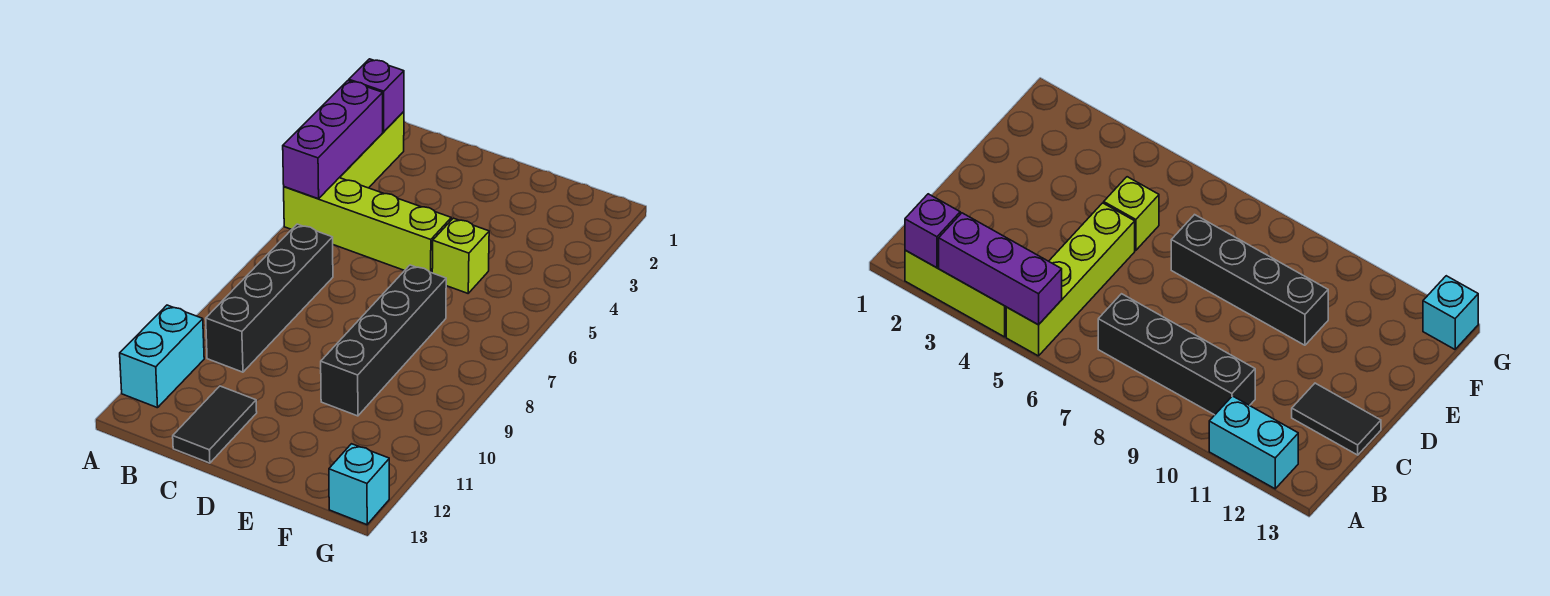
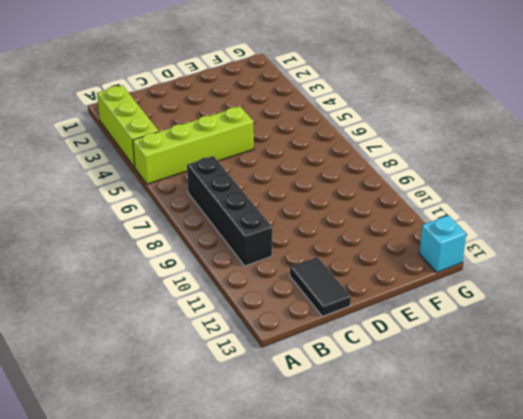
none -> cyan brick A11:A12 level 1
none -> lime brick E5 level 1

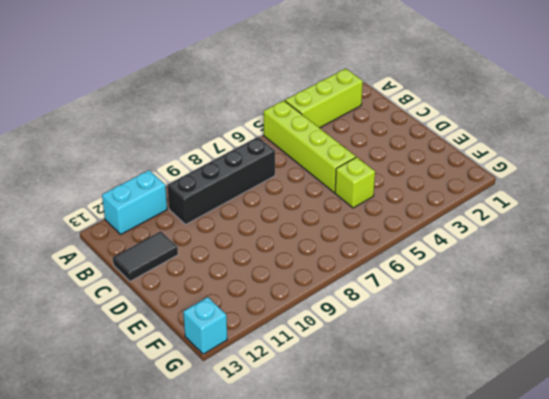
none -> black brick E7:E10 level 1
none -> purple brick A2 level 2

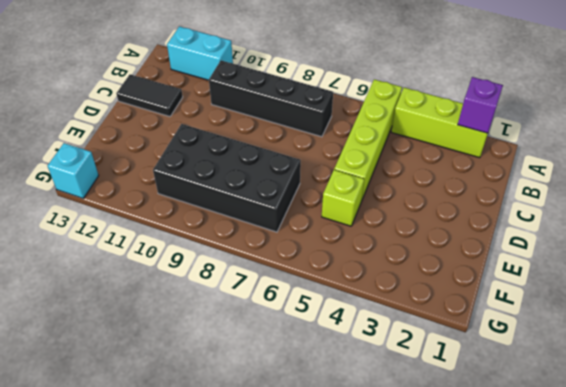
black brick E7:F10 level 1 -> black brick E7:E10 level 1
none -> purple brick A3:A5 level 2

